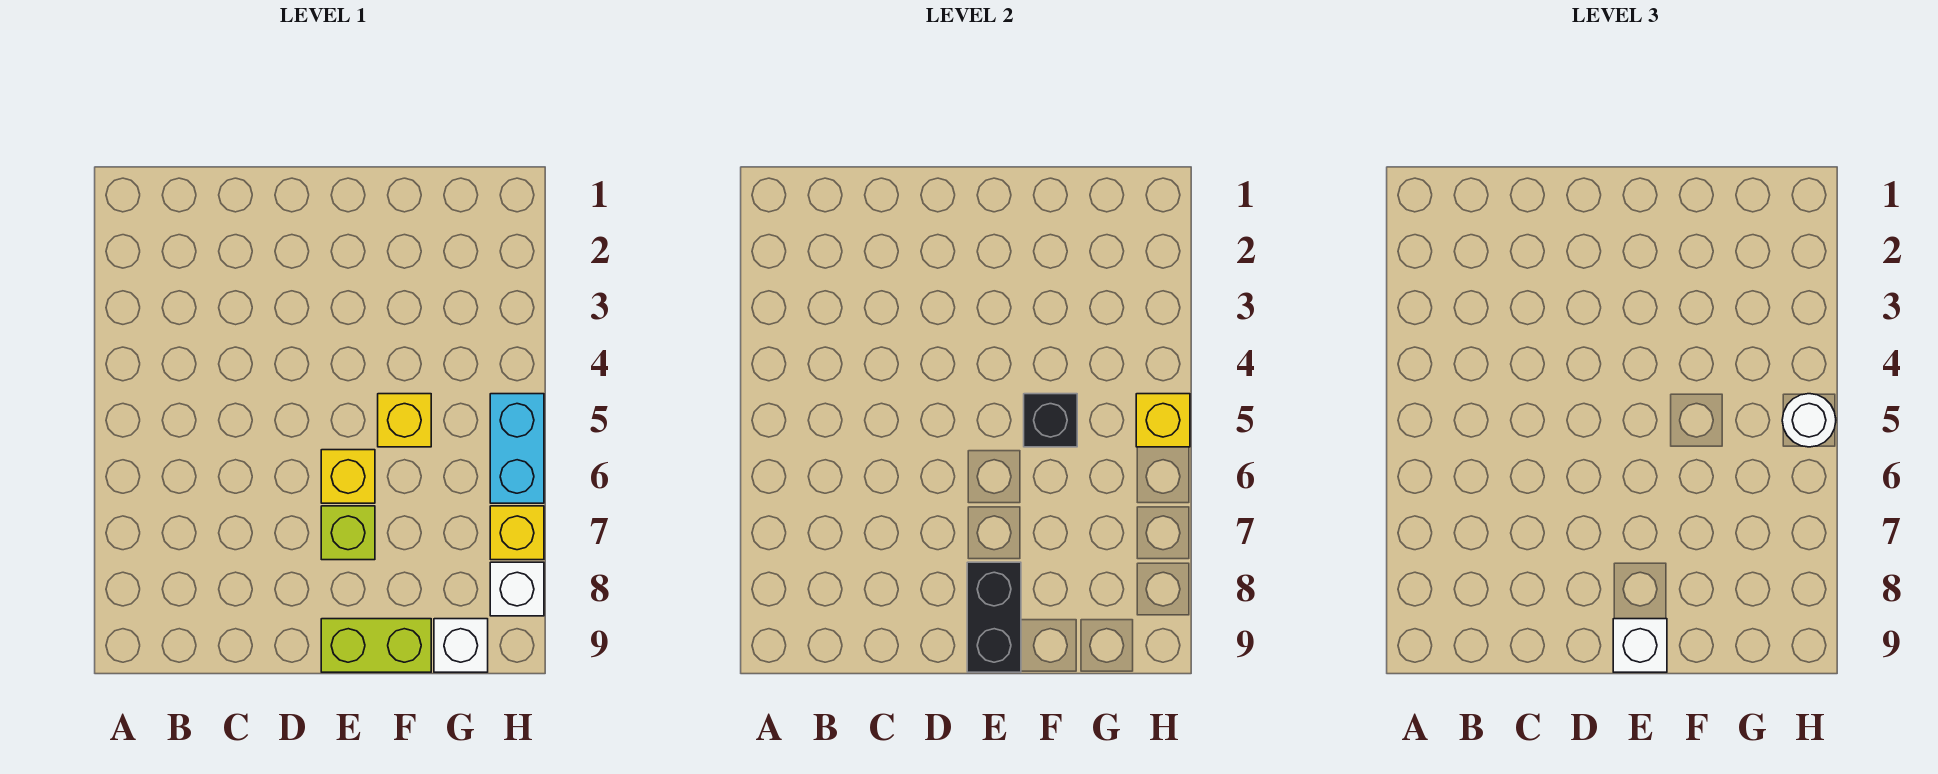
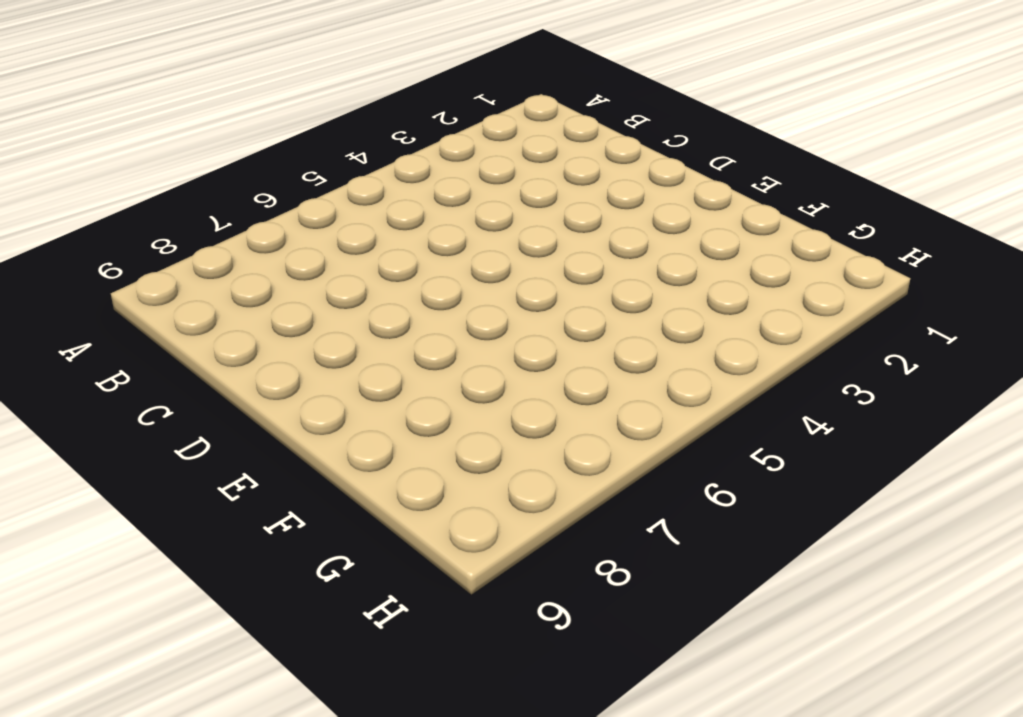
none -> yellow brick E6 level 1
none -> lime brick E7 level 1
none -> lime brick E9:F9 level 1

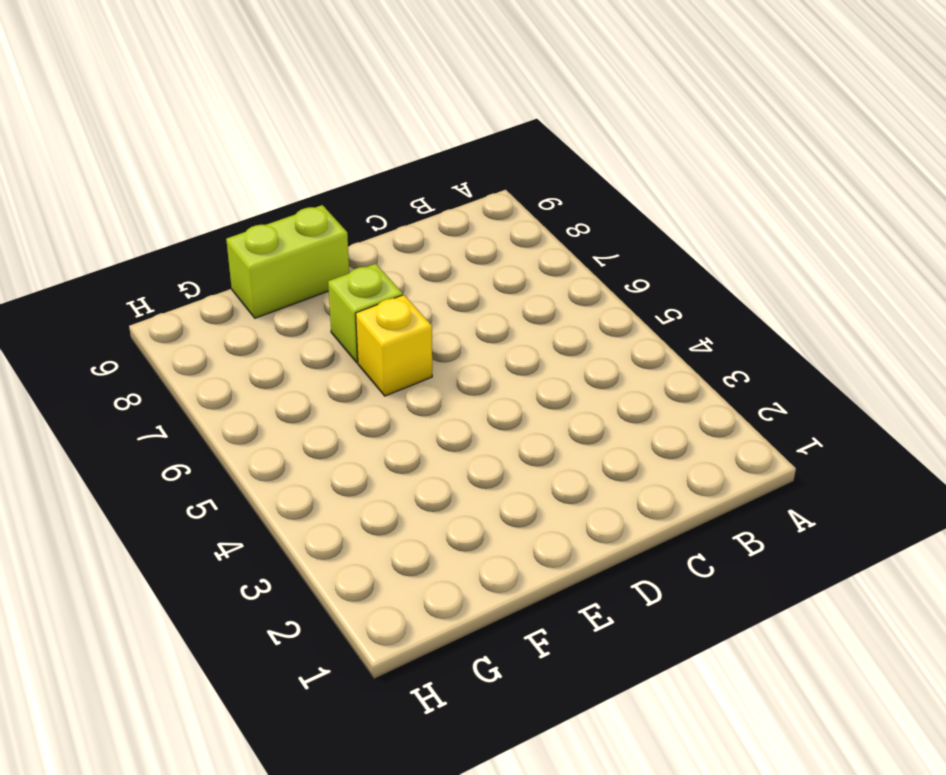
none -> yellow brick F5 level 1
none -> white brick G9 level 1
none -> cyan brick H5:H6 level 1

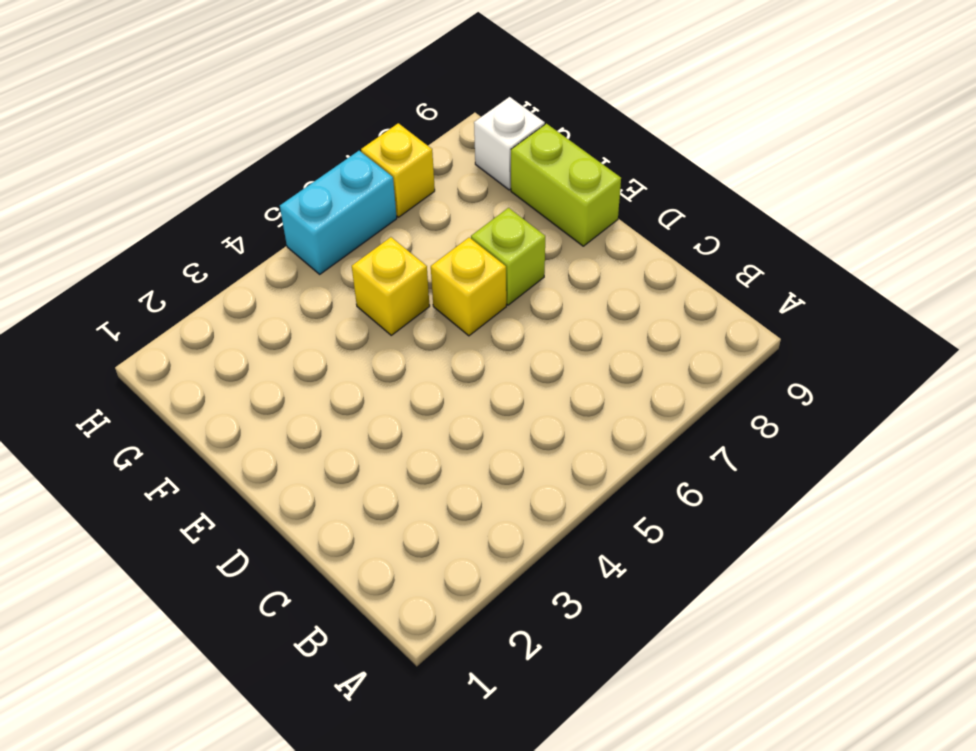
none -> white brick H8 level 1
none -> black brick E8:E9 level 2
none -> black brick F5 level 2

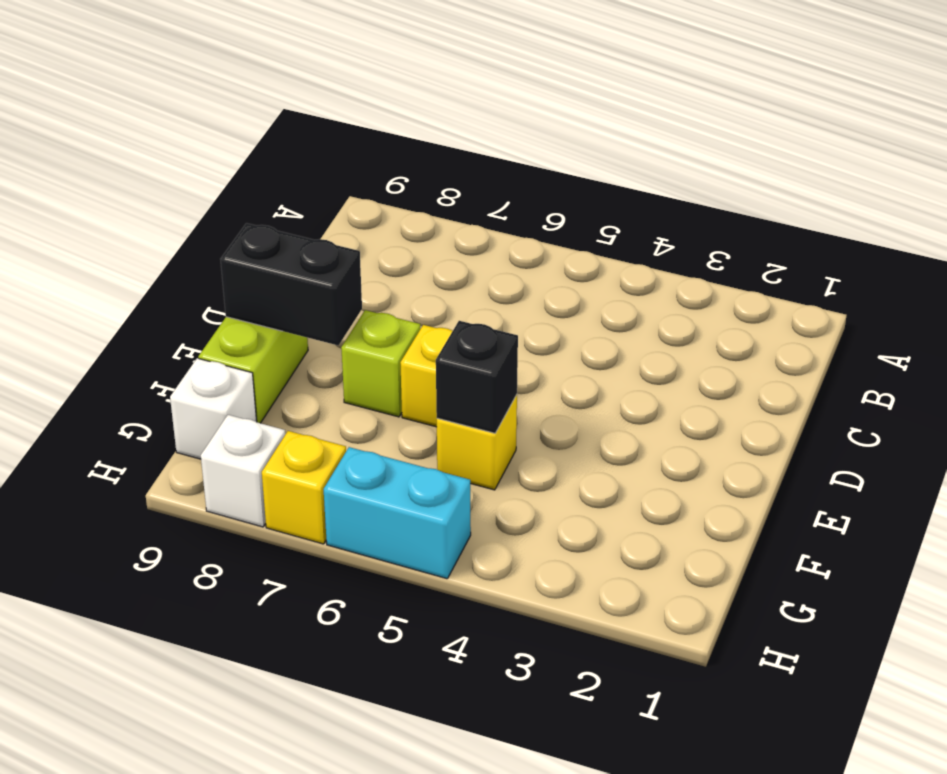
none -> yellow brick H5 level 2
none -> white brick E9 level 3
none -> white round brick H5 level 3

